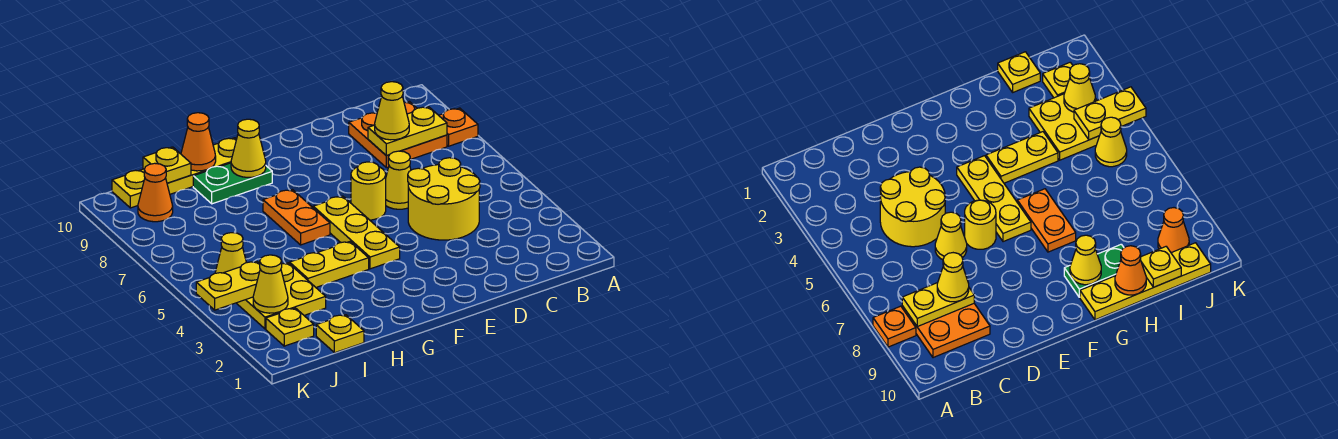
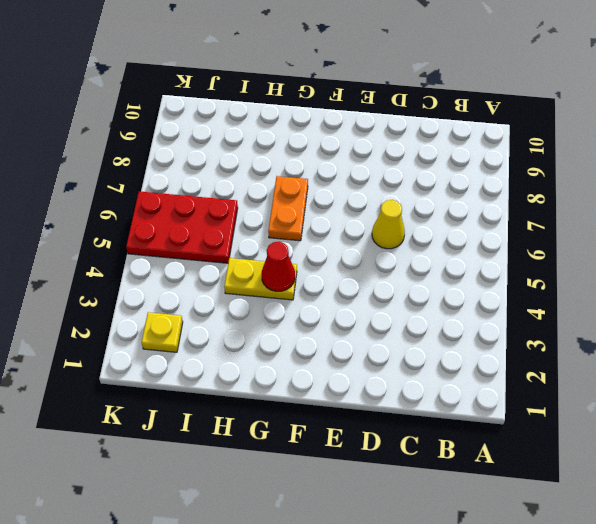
red cone G4 level 2 -> none
red plate I5:K6 level 1 -> yellow cone J5 level 1
none -> orange plate A8 level 1
none -> orange plate B8:C9 level 1
none -> yellow round brick C4:D5 level 1

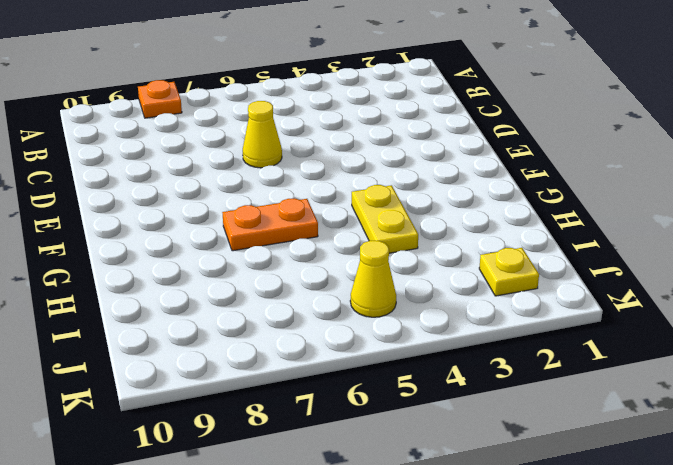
none -> orange plate B8:C9 level 1
none -> yellow round brick C4:D5 level 1
none -> yellow round brick E6 level 1

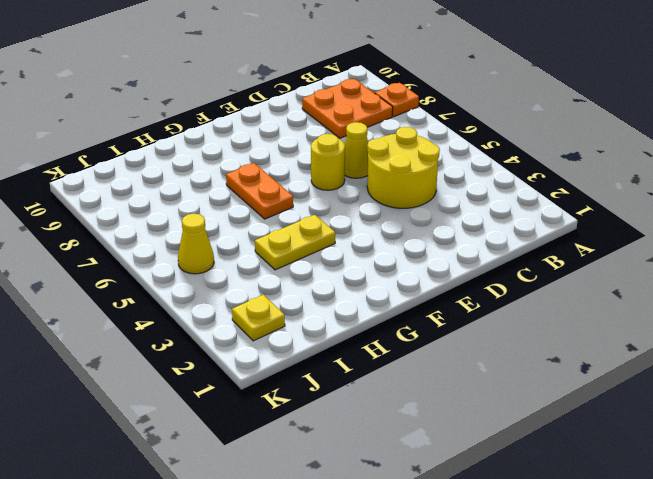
none -> yellow plate F4:F6 level 1
none -> green plate G9:H9 level 1
none -> yellow plate G10:J10 level 1

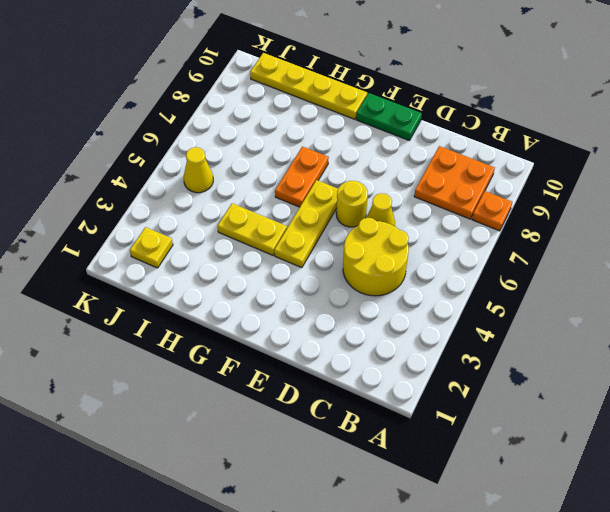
green plate E10:F10 level 1 -> green plate G9:H9 level 1
none -> yellow plate I1 level 1
none -> yellow plate I3:J4 level 1
none -> orange cone J9 level 1

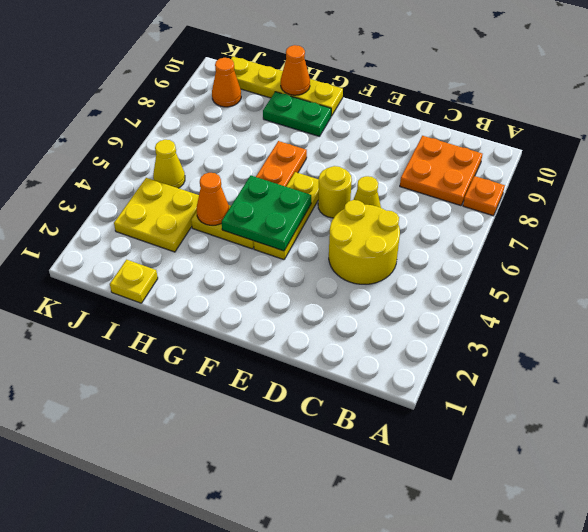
green plate F4:G5 level 2 -> none
orange cone H4 level 2 -> none
none -> yellow plate J2 level 1
none -> yellow plate B8:C8 level 2
none -> yellow cone G9 level 2

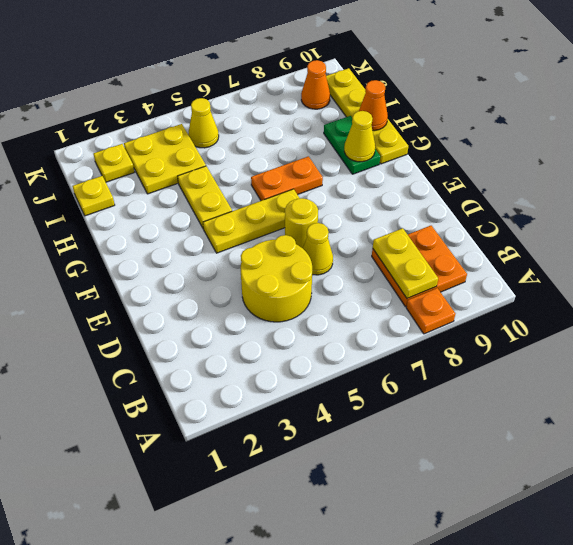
none -> yellow plate I10 level 2
none -> yellow cone J3 level 2
none -> yellow plate J4:K4 level 2

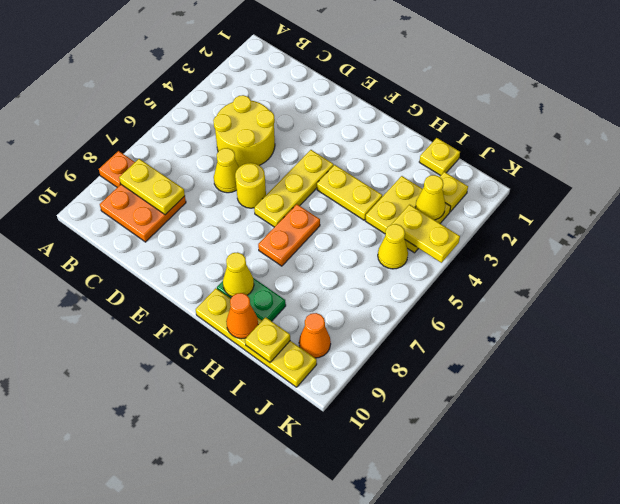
none -> yellow cone C8 level 3

